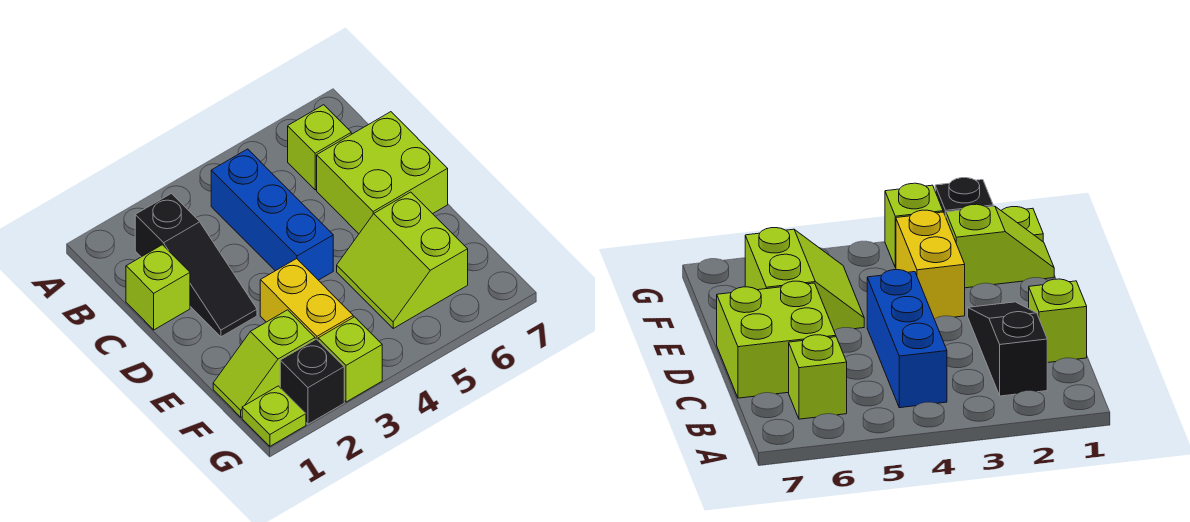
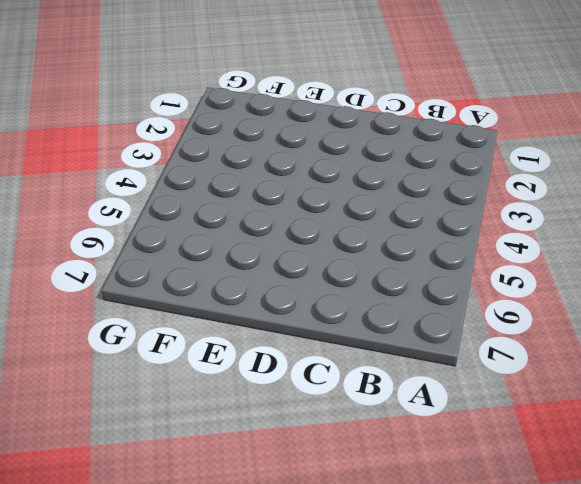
none -> black slope B2:D2 level 1 top B
none -> blue brick B4:D4 level 1

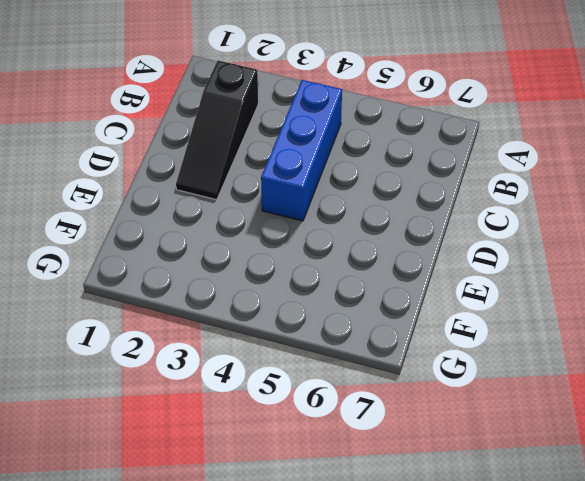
none -> lime brick B6 level 1
none -> lime brick C1 level 1

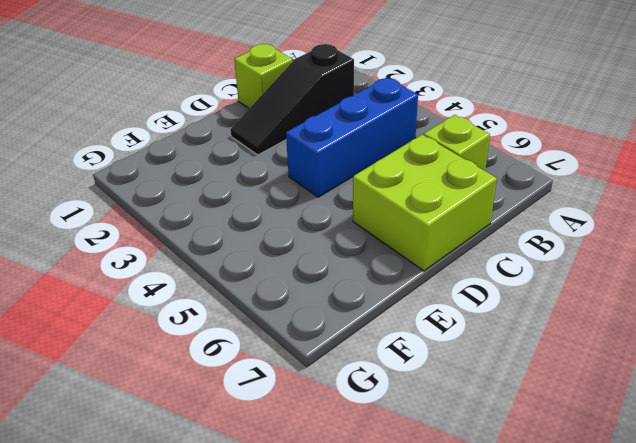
none -> yellow brick E3:F3 level 1
none -> lime slope E5:F6 level 1 top 6

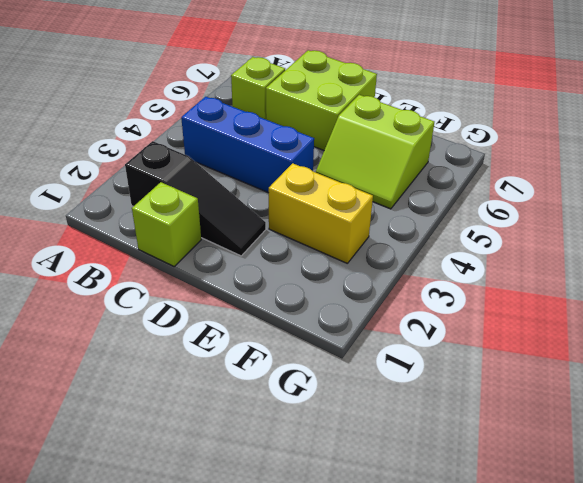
none -> lime slope F1:F2 level 1 top 2
none -> lime plate G1 level 1

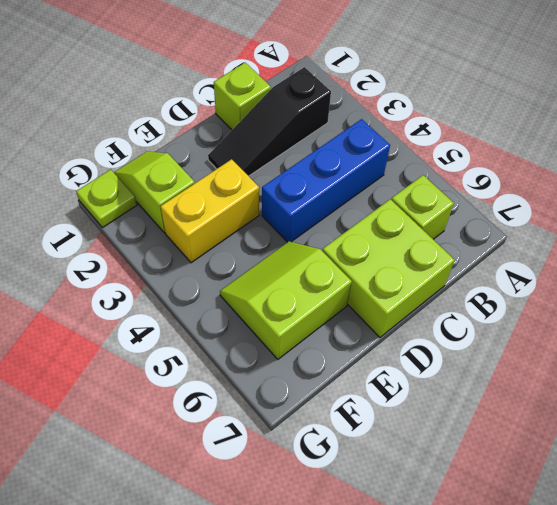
none -> black brick G2 level 1
none -> lime brick G3 level 1

